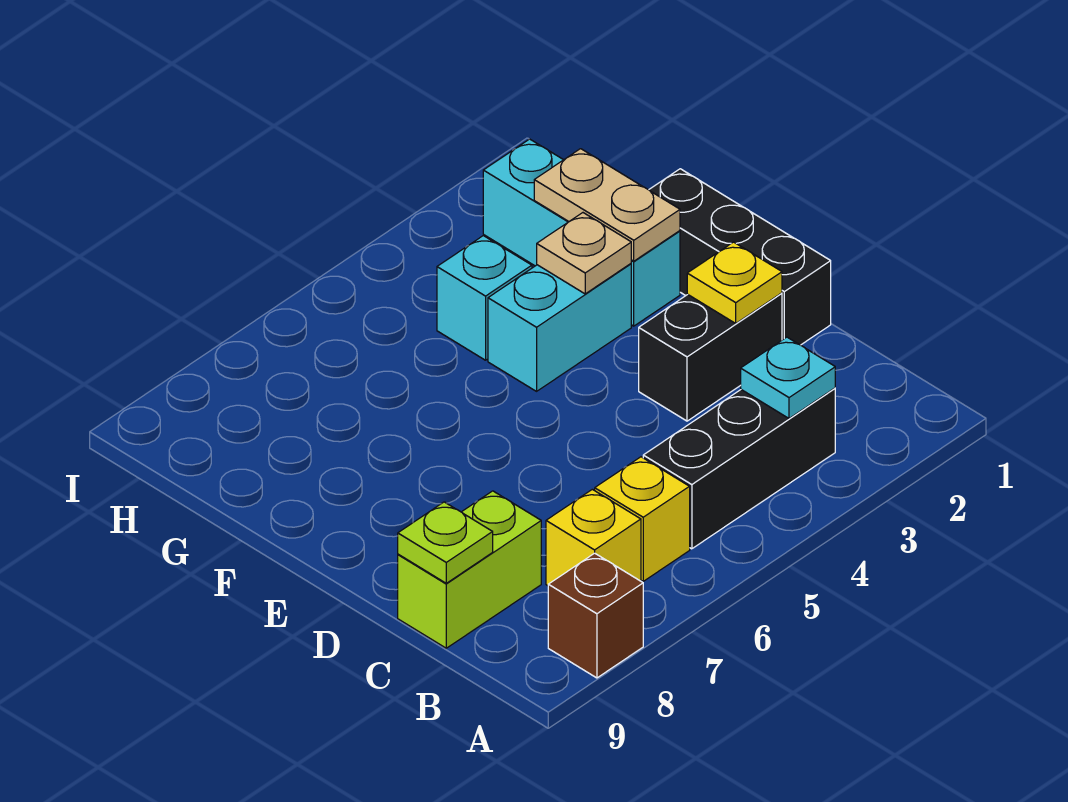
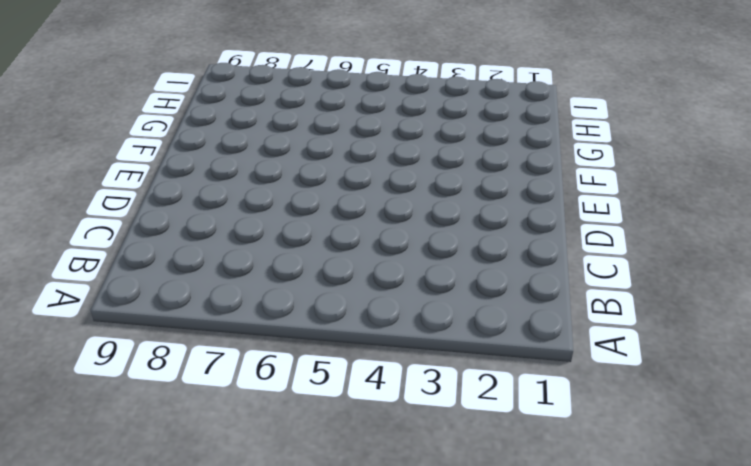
none -> brown brick A8 level 1
none -> black brick B3:B5 level 1
none -> yellow brick B6 level 1

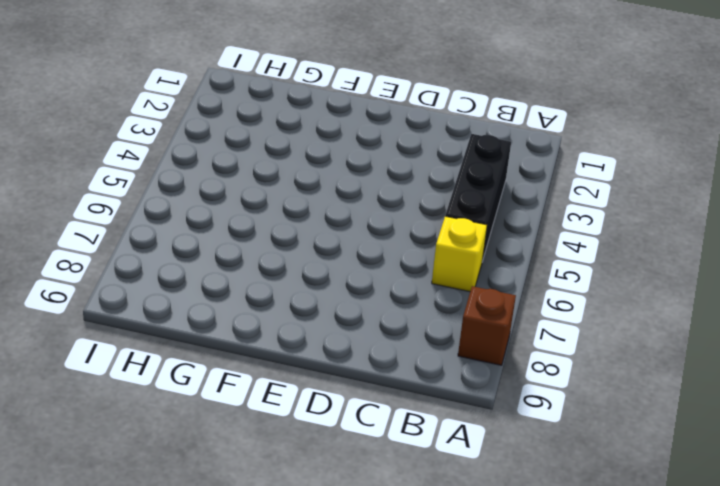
none -> yellow brick B7 level 1
none -> lime brick C8:C9 level 1
none -> black brick D1:F1 level 1

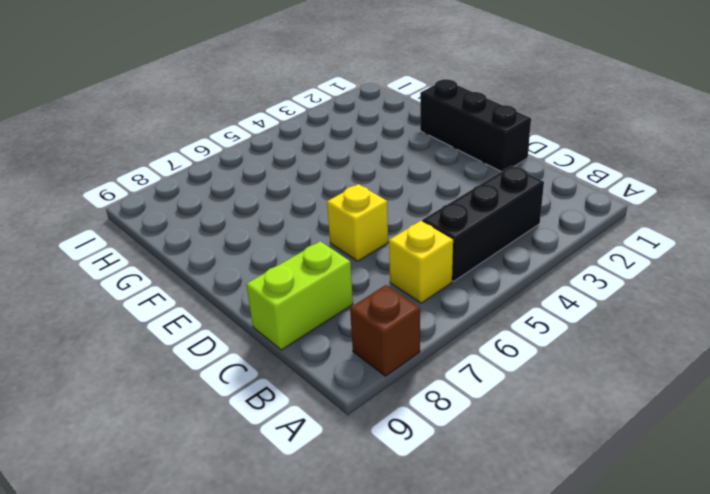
yellow brick D6 level 1 -> yellow brick B7 level 1
none -> black brick D2:D3 level 1
none -> cyan brick F2:H2 level 1
none -> cyan brick F3:F4 level 1

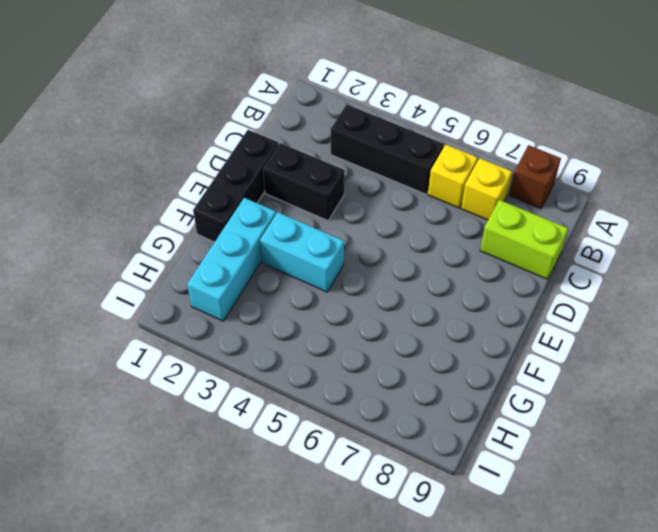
none -> cyan brick G4 level 1
none -> cyan plate B3 level 2
none -> lime plate C9 level 2

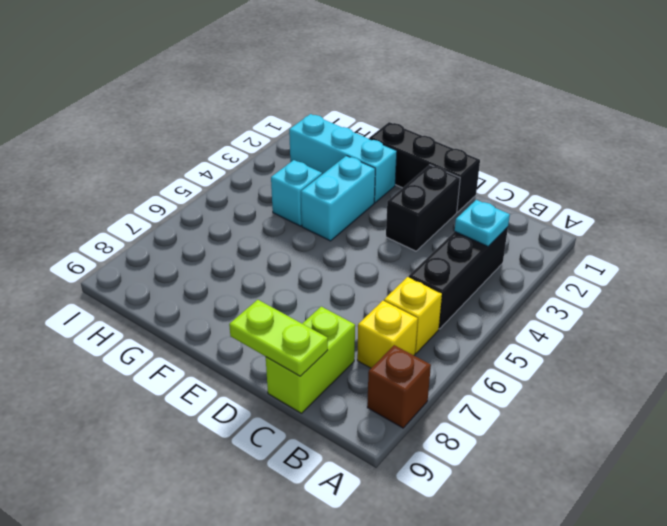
lime plate C9:D9 level 2 -> lime plate C9 level 2
none -> yellow plate D2 level 2
none -> tan plate F2:G2 level 2
none -> tan plate F3 level 2

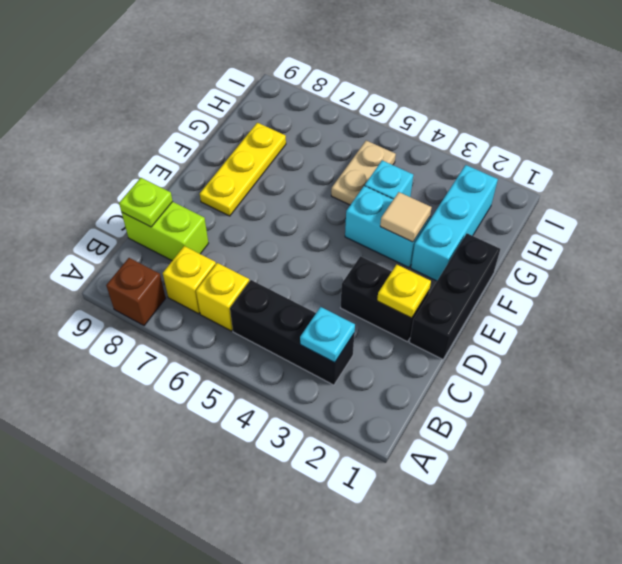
yellow plate E8:G8 level 1 -> none
tan tile F3 level 2 -> tan plate F3 level 2
tan plate G5:H5 level 1 -> tan plate F2:G2 level 2

